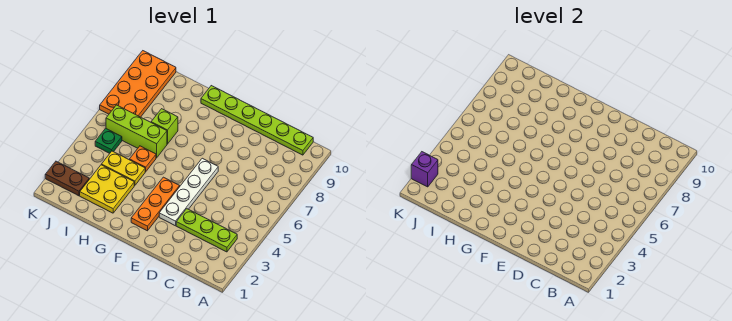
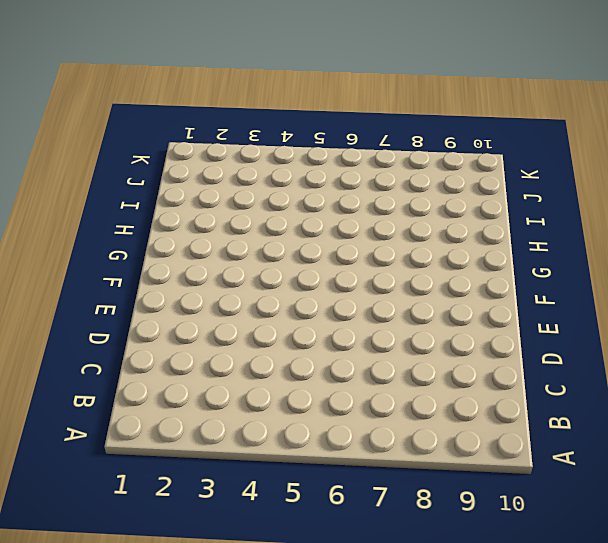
none -> lime plate B3:D3 level 1
none -> lime plate B10:G10 level 1
none -> white plate E3:E6 level 1

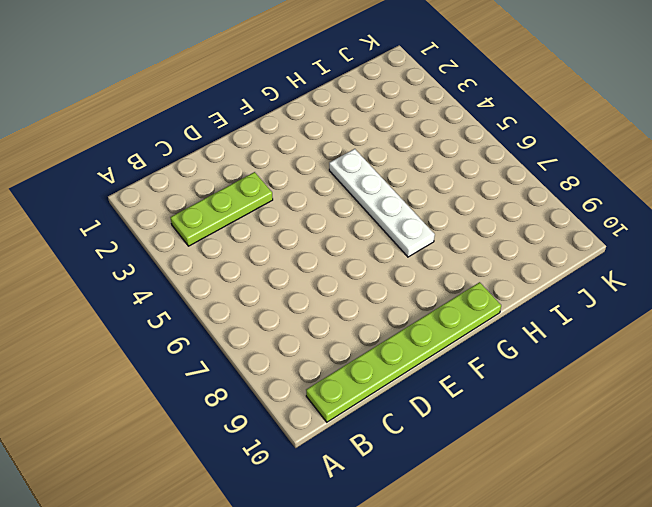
white plate G4:G7 level 1 -> white plate E3:E6 level 1
none -> orange plate F2:F4 level 1
none -> yellow plate H2:I3 level 1
none -> yellow plate H4:I4 level 1

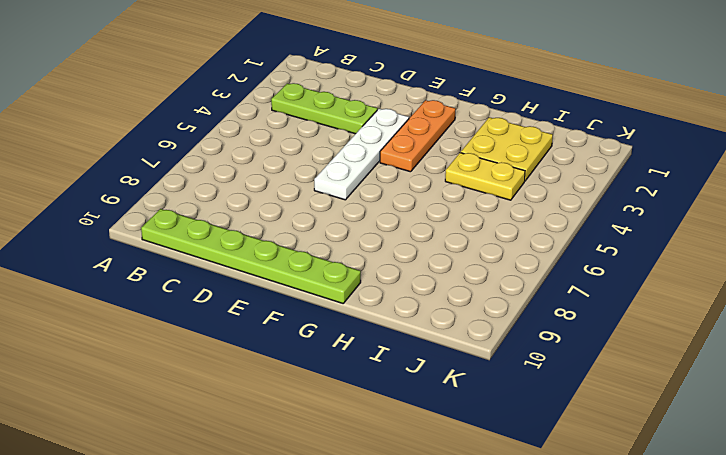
none -> orange plate H5 level 1
none -> lime brick H6:J6 level 1
none -> lime brick H7 level 1

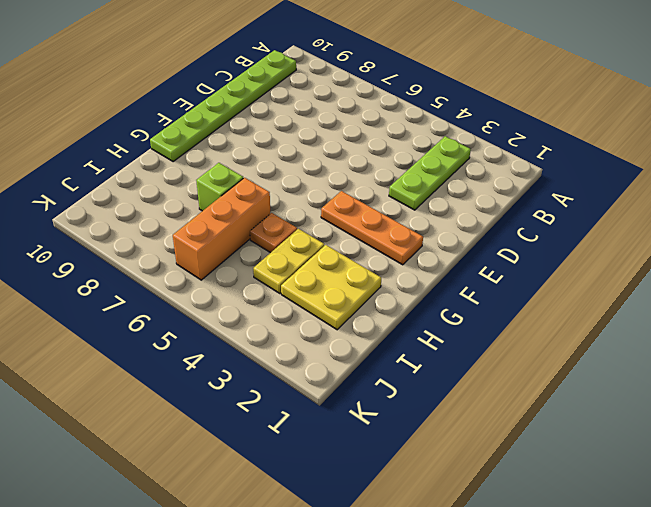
orange brick H6:J6 level 1 -> lime brick H6:J6 level 1
none -> white plate E3:E6 level 1
none -> brown plate J2:K2 level 1
none -> green plate J5 level 1

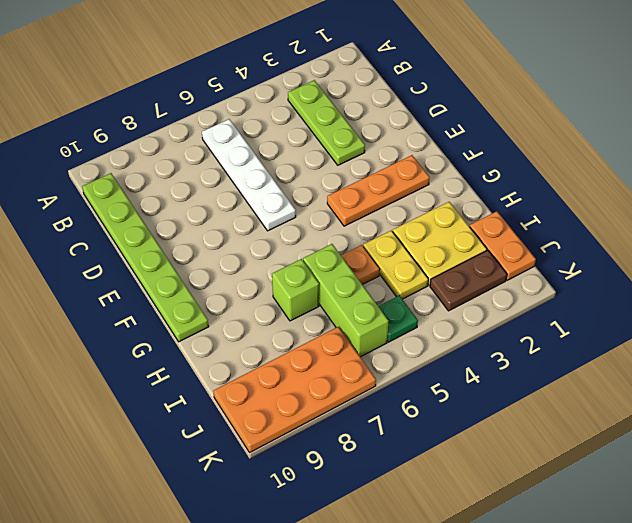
white plate B6:E6 level 1 -> white plate E3:E6 level 1
orange plate I1:J1 level 1 -> none
brown plate J2:J3 level 1 -> brown plate J2:K2 level 1
none -> purple brick K2 level 2

